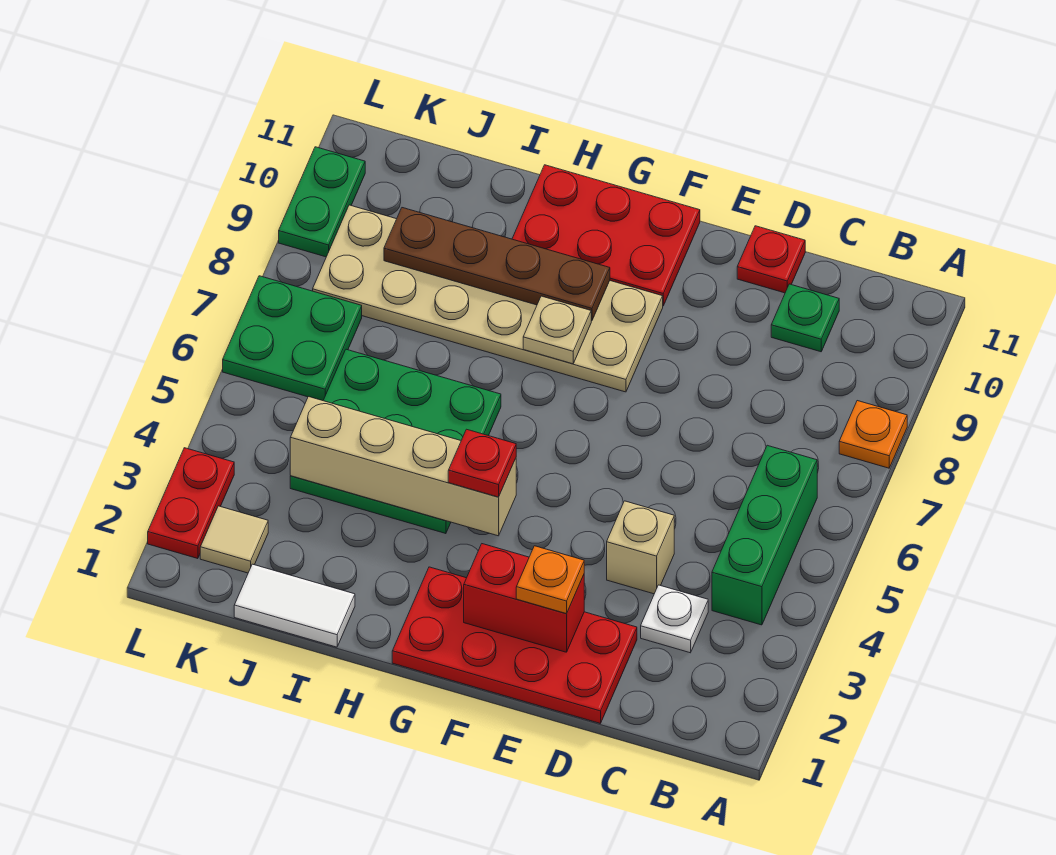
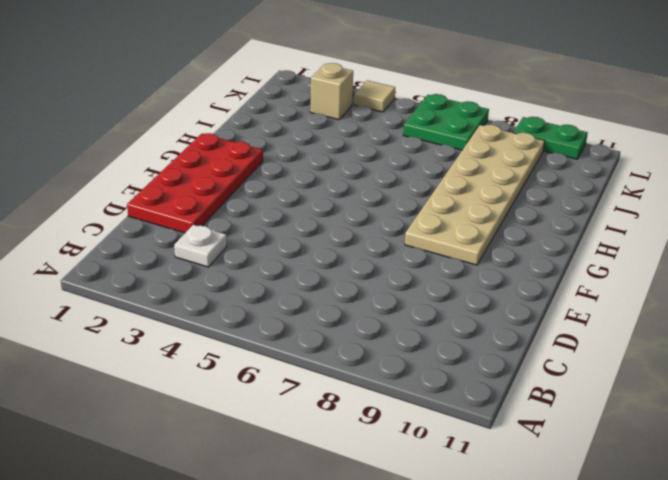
tan brick K3 level 1 -> tan brick D4 level 1
tan tile L4 level 1 -> tan tile K2 level 1
none -> orange plate A8 level 1
none -> green brick B4:B6 level 1
none -> green plate C10 level 1

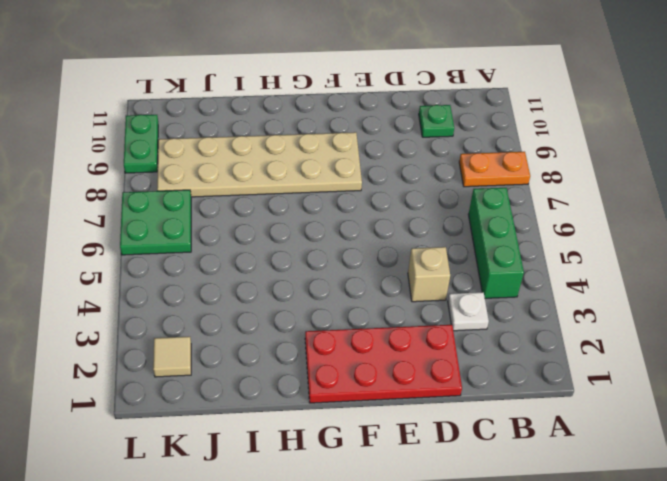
orange plate A8:B8 level 1 -> orange plate A8 level 1
none -> red plate D11 level 1
none -> red plate F10:H11 level 1
none -> green plate H4:J6 level 1

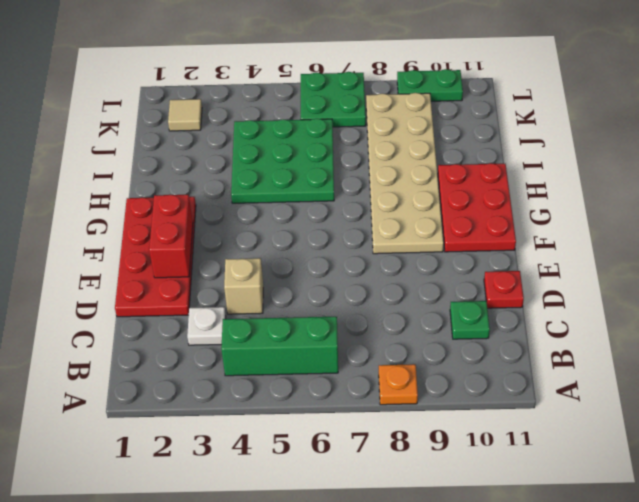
none -> white tile I1:J1 level 1
none -> red plate L2:L3 level 1
none -> tan brick G4:J4 level 2

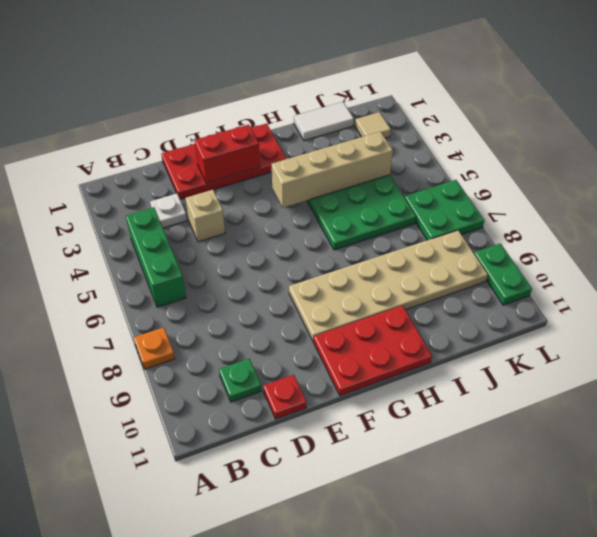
none -> red plate L2:L3 level 1
none -> tan plate G8 level 2
none -> brown plate G9:J9 level 2

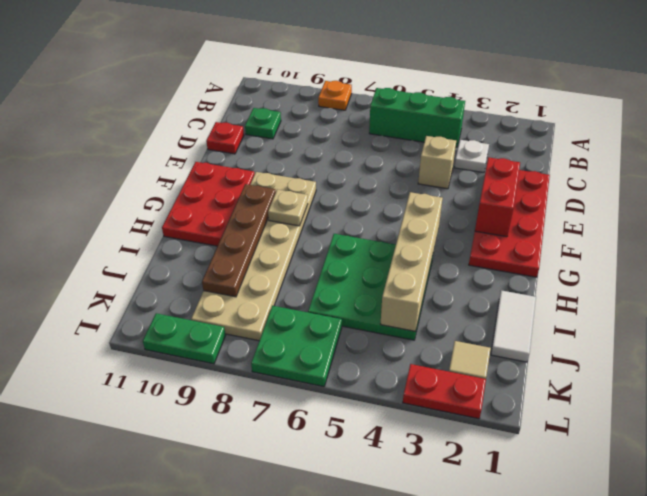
none -> orange plate E2 level 3
none -> red plate G4 level 3

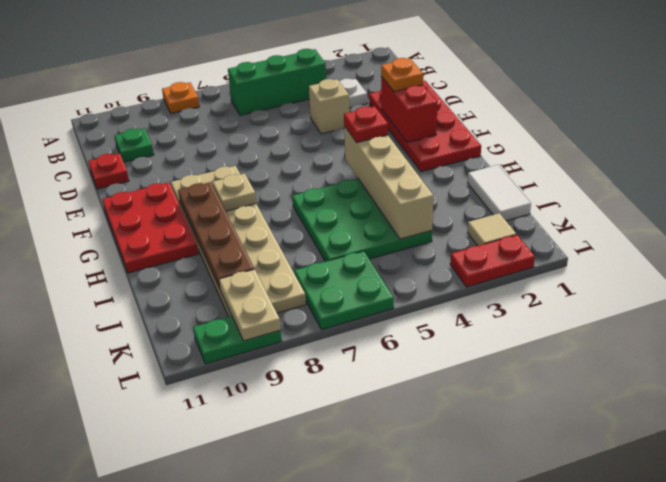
tan plate K9:L9 level 2 -> none

